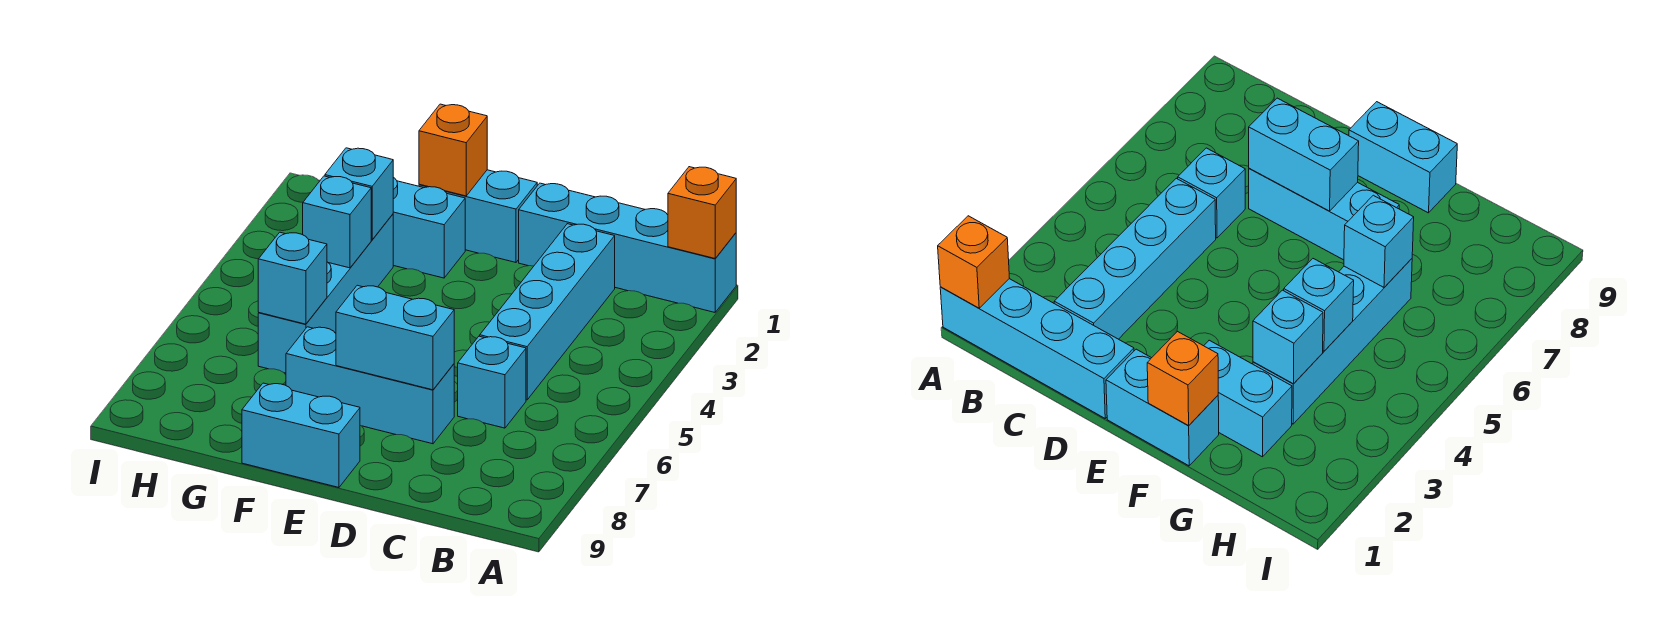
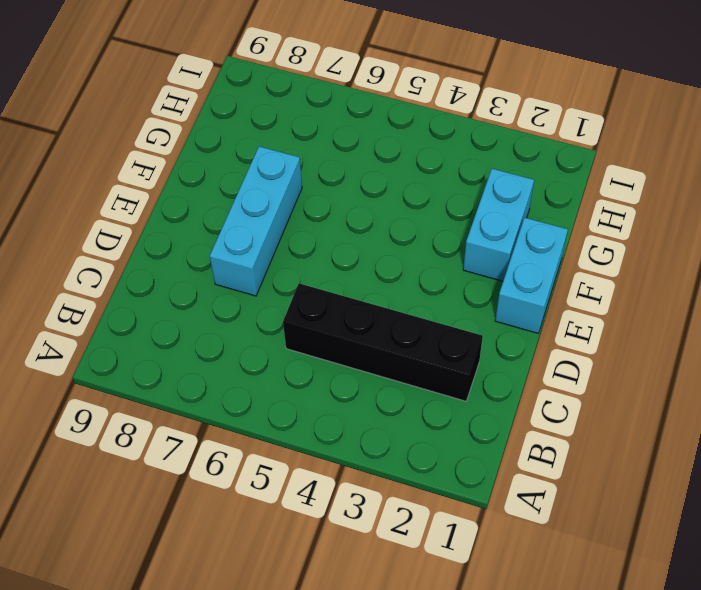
black brick C2:C5 level 1 -> cyan brick C2:C5 level 1
none -> cyan brick A1:D1 level 1
none -> cyan brick C6 level 1
none -> cyan brick E9:F9 level 1

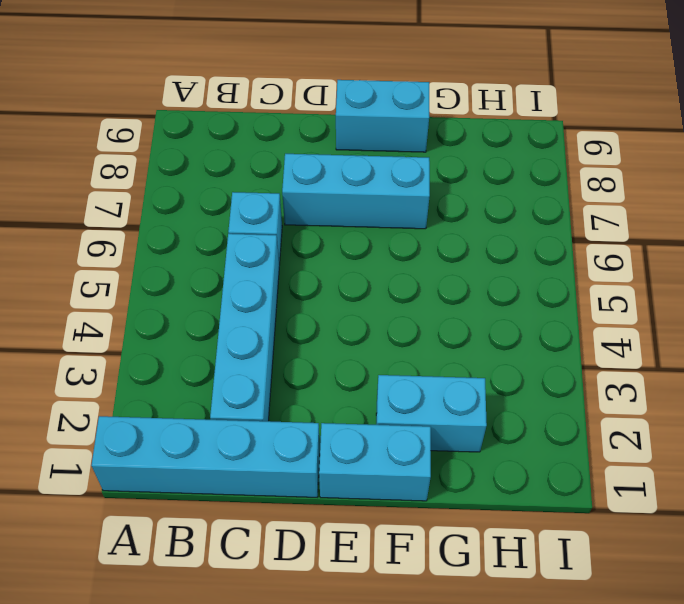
none -> cyan brick G3:G6 level 1
none -> orange brick A1 level 2
none -> cyan brick D7:E7 level 2

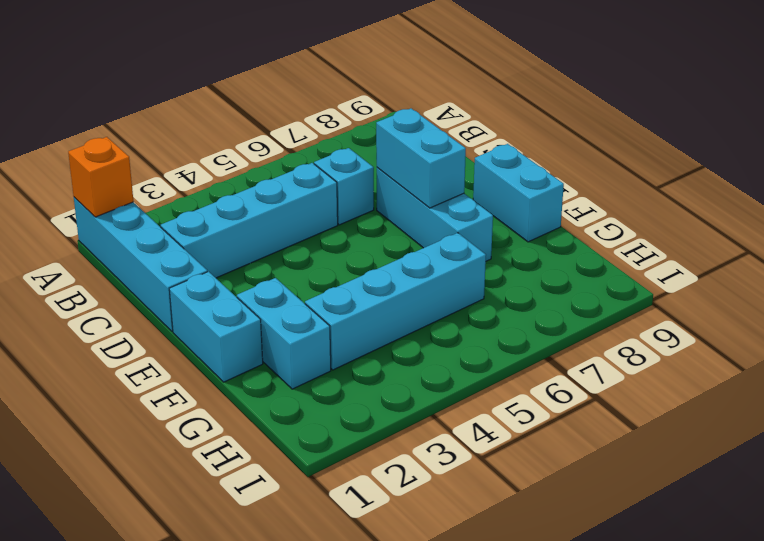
none -> orange brick F1 level 2
none -> cyan brick G3 level 2
none -> cyan brick G4 level 2

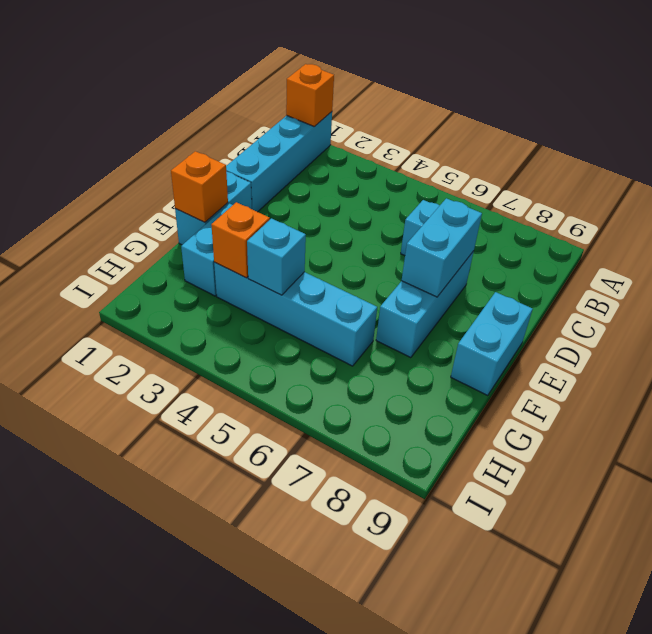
orange brick G3 level 2 -> cyan brick G3 level 2
none -> cyan brick C2:C5 level 1
none -> cyan brick G6 level 2

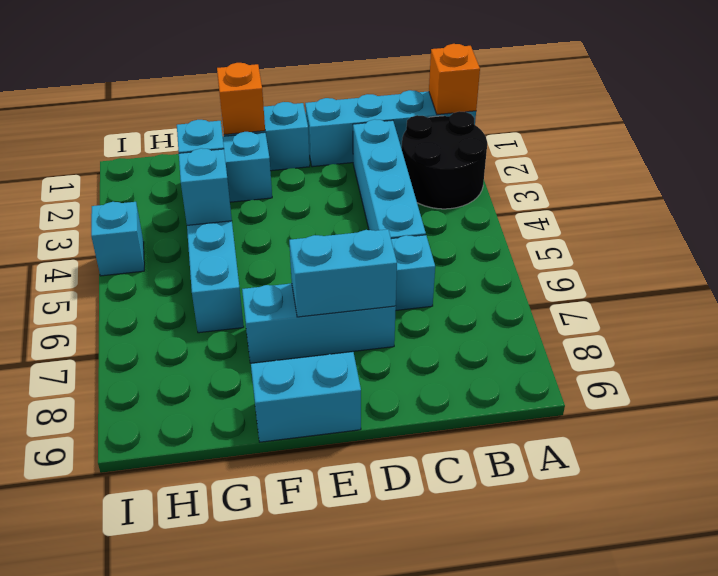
black round brick A2:B3 level 1 -> none
cyan brick I4 level 1 -> cyan brick G6 level 2

